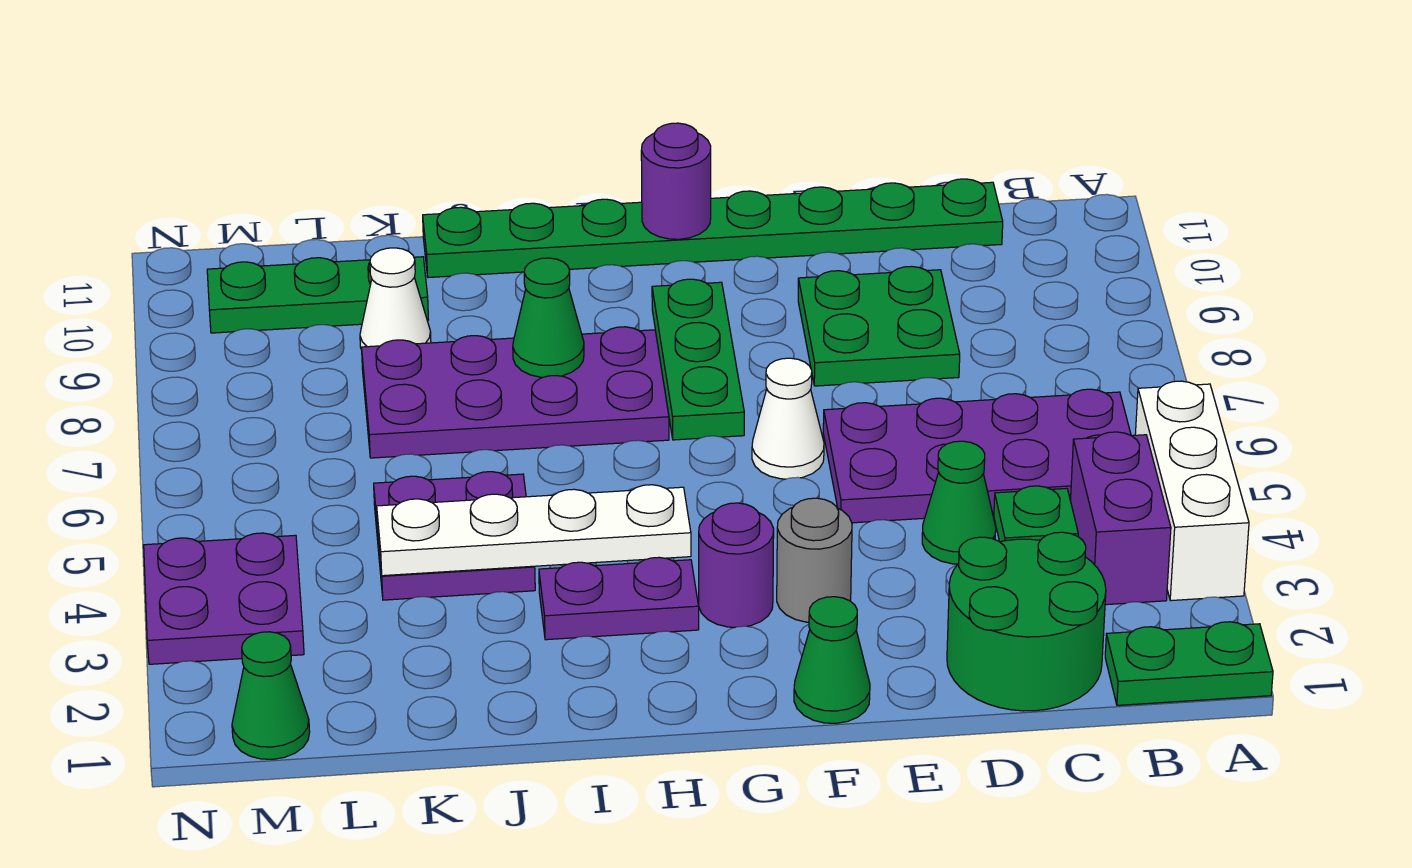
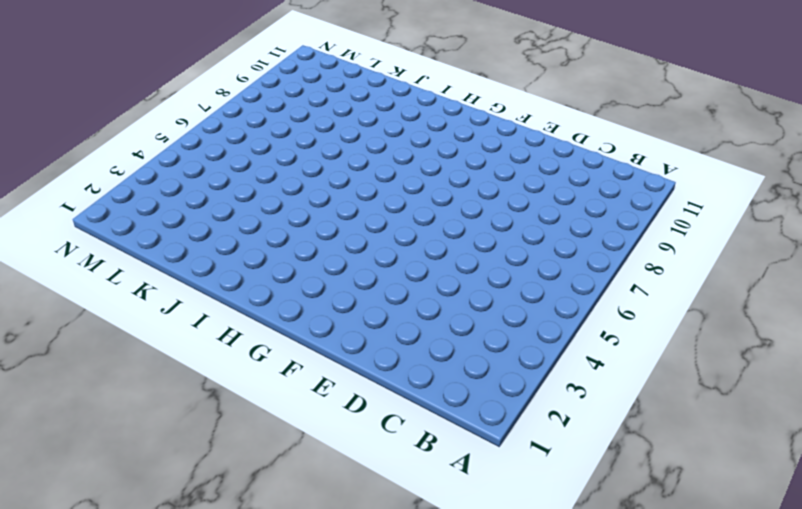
none -> green plate A1:B1 level 1
none -> white brick A3:A5 level 1
none -> purple brick B3:B4 level 1

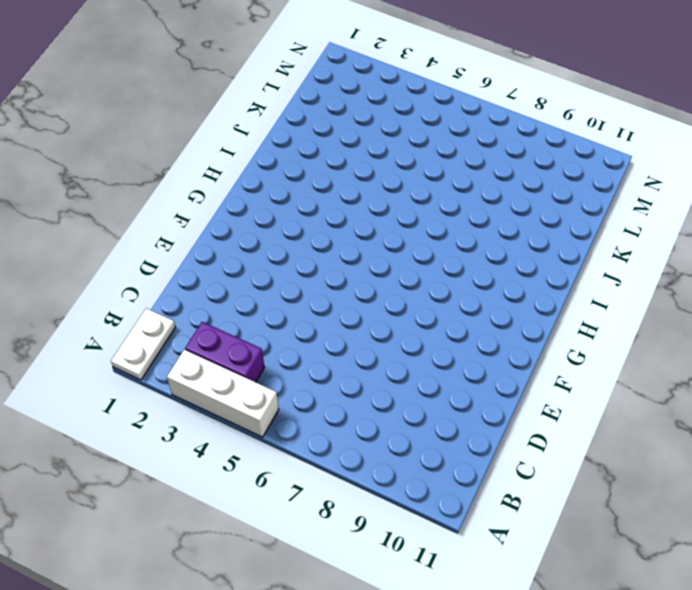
white plate A1:B1 level 1 -> green plate A1:B1 level 1
none -> purple plate B5:E6 level 1
none -> green round brick C1:D2 level 1
none -> green plate C4 level 1

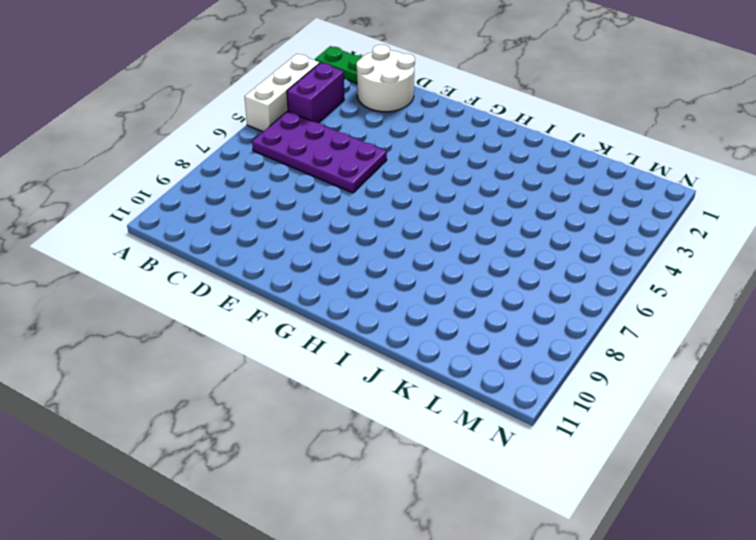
white round brick C1:D2 level 1 -> green round brick C1:D2 level 1
none -> green plate C4 level 1
none -> green plate C11:J11 level 1
none -> green cone D4 level 1

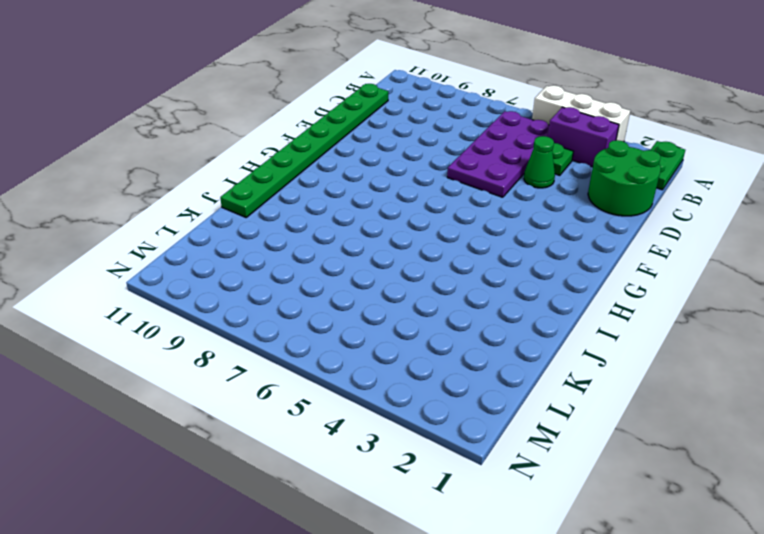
none -> green plate D8:E9 level 1
none -> green cone F1 level 1
none -> grey round brick F3 level 1

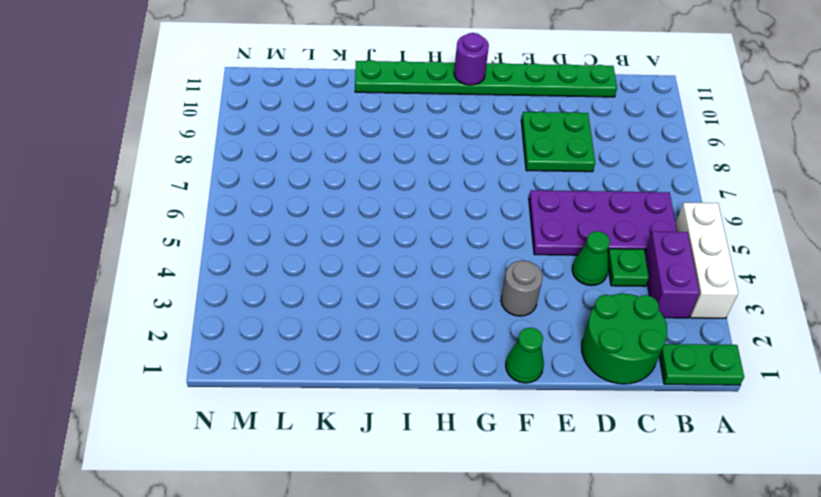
none -> white cone F6 level 1
none -> purple round brick G3 level 1
none -> green plate G7:G9 level 1

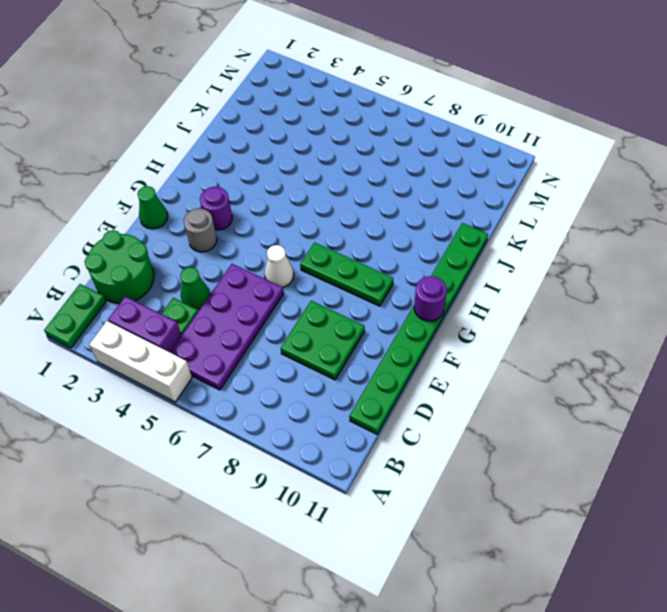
none -> purple plate H3:I3 level 1
none -> purple plate H7:K8 level 1
none -> purple plate J4:K5 level 1

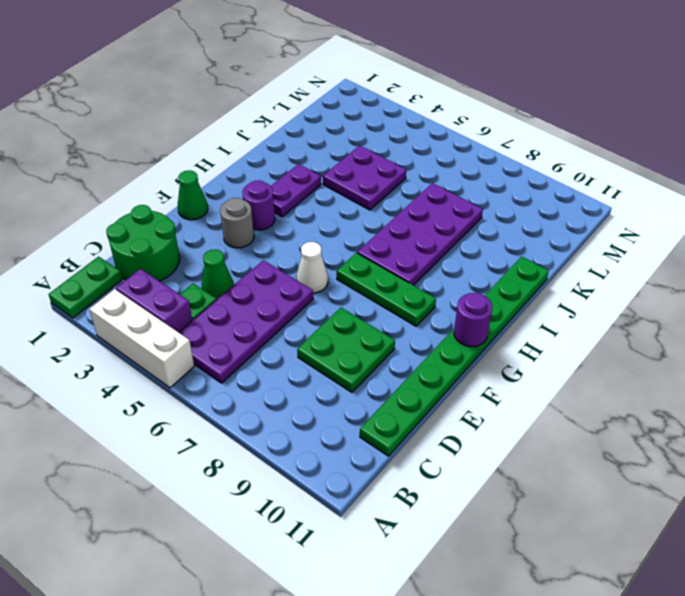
none -> white cone K9 level 1
none -> green plate K10:M10 level 1
none -> green cone M1 level 1

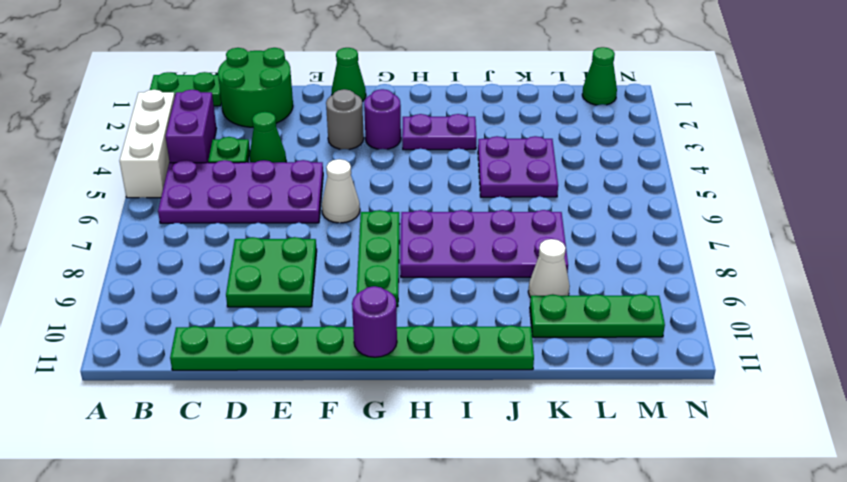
none -> purple plate M3:N4 level 1
none -> white plate H4:K4 level 2
none -> green cone I8 level 2

